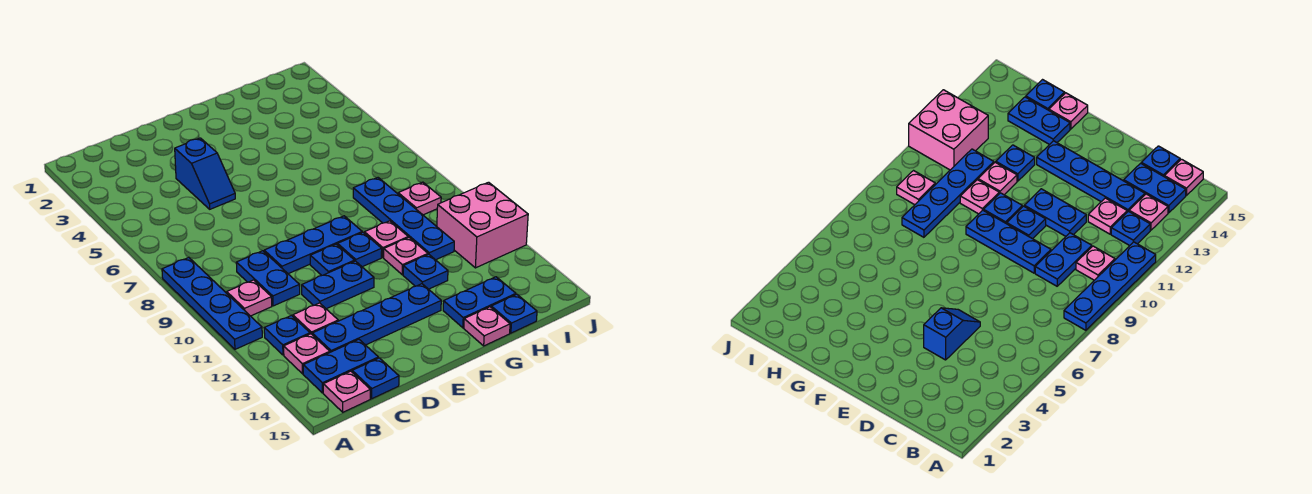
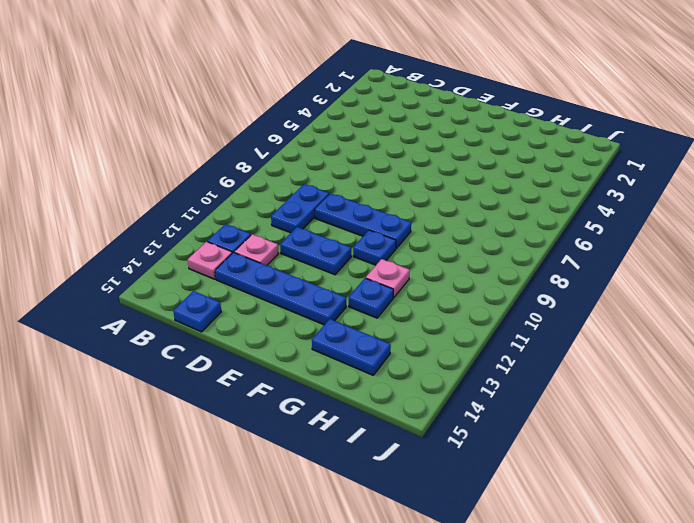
none -> blue plate A8:A11 level 1
none -> pink plate B10 level 1
none -> blue plate B14:C14 level 1

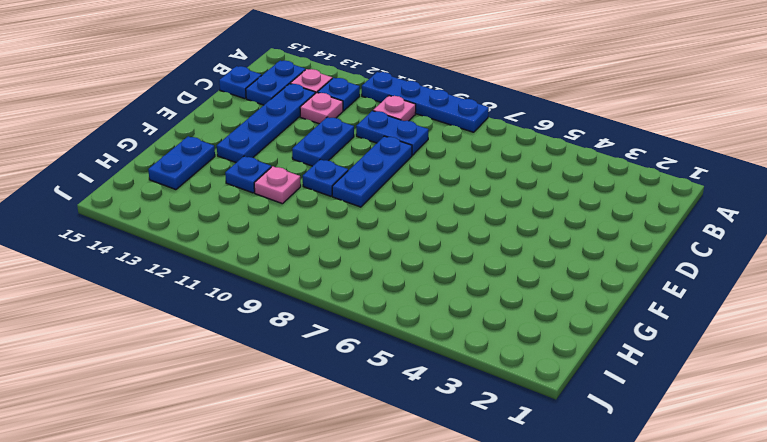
none -> pink plate B15 level 1
none -> blue slope D4:D5 level 1 top 4
none -> blue plate E10 level 1

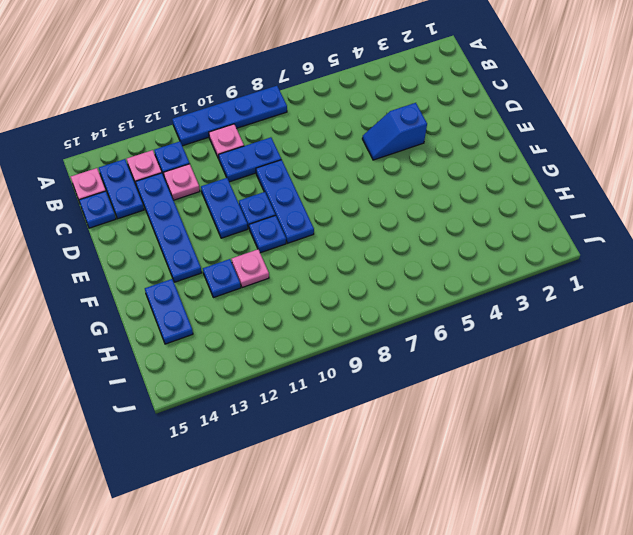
none -> pink plate G10 level 1
none -> pink plate G15 level 1
none -> blue plate H8:H11 level 1

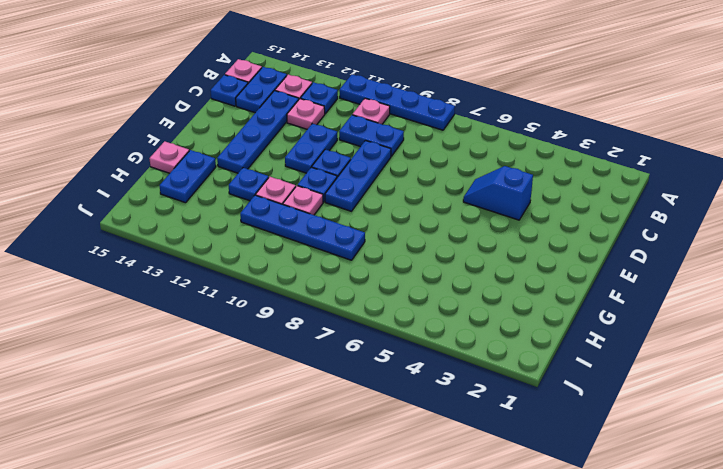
none -> blue plate H15 level 1
none -> pink plate I9 level 1
none -> pink brick I11:J12 level 1

